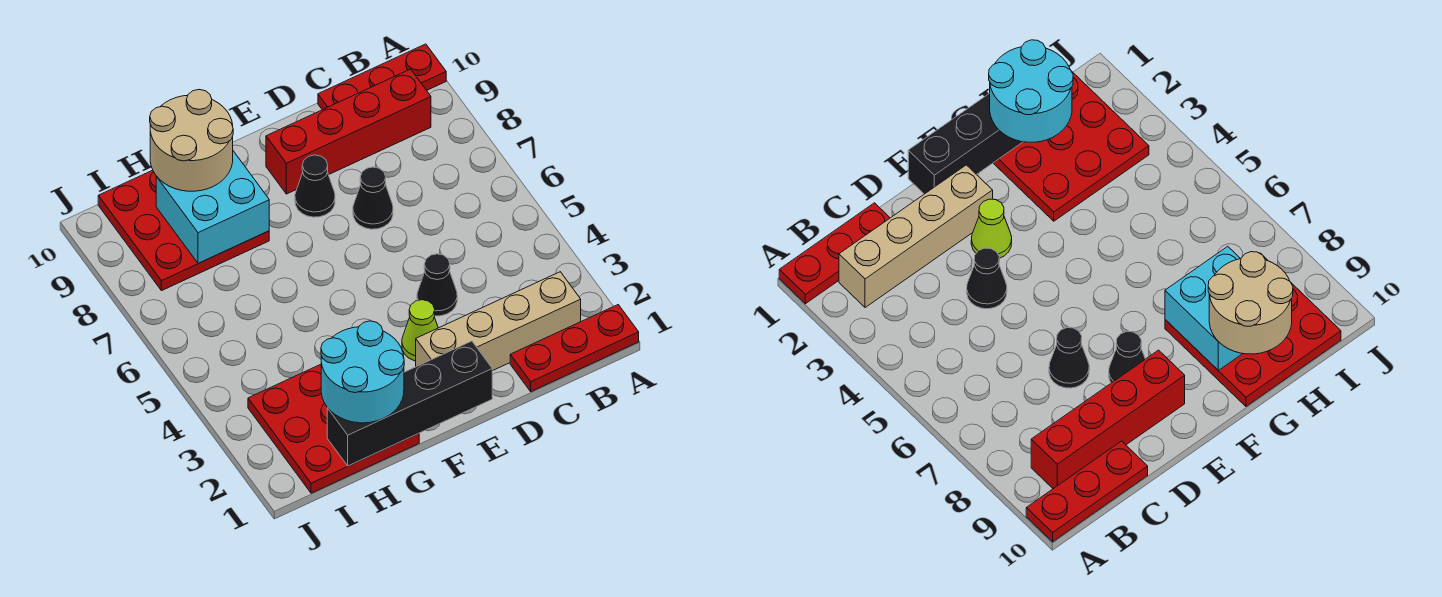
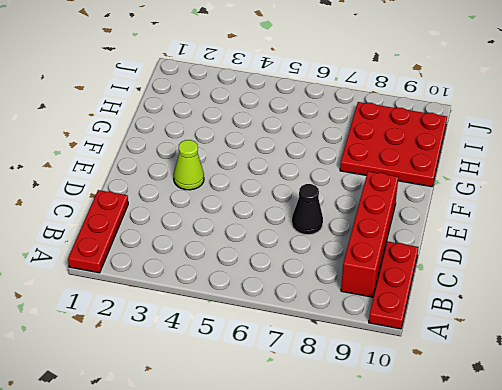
none -> tan brick B2:E2 level 1
none -> black cone D4 level 1
none -> black cone E8 level 1

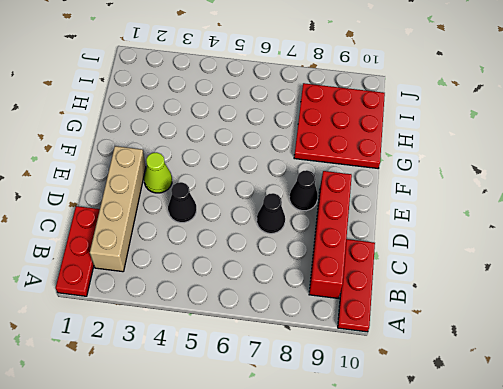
none -> red plate G1:I3 level 1
none -> black brick E1:H1 level 2
none -> cyan brick G8:H9 level 2

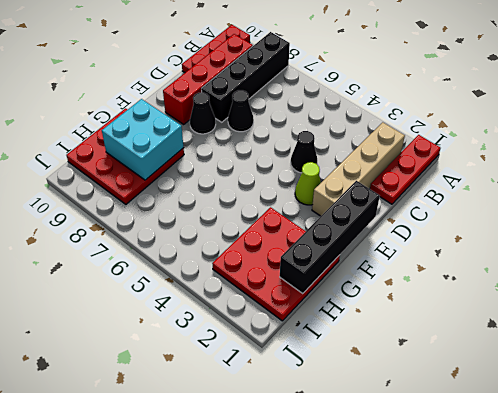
black brick A8:D8 level 1 -> none
none -> cyan round brick G1:H2 level 3
none -> tan round brick G9:H10 level 3

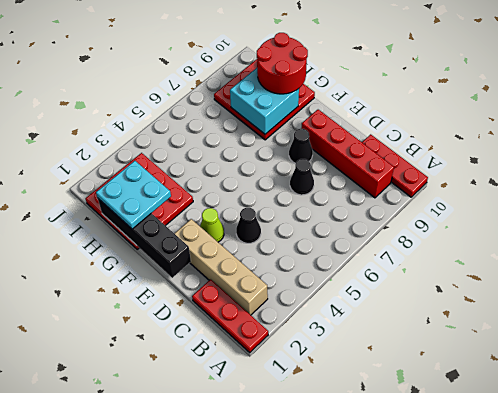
cyan plate G1:H2 level 3 -> cyan round brick G1:H2 level 3
red round brick G9:H10 level 3 -> tan round brick G9:H10 level 3

